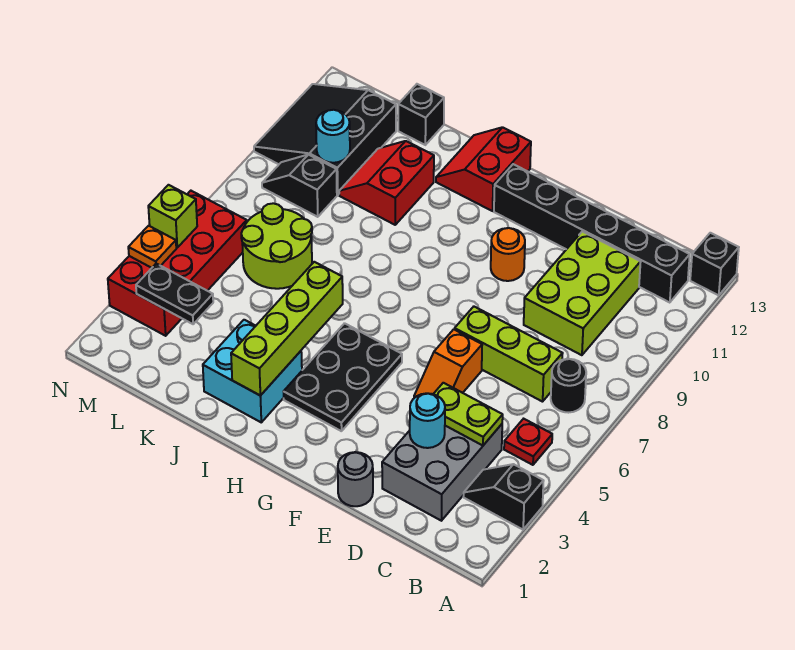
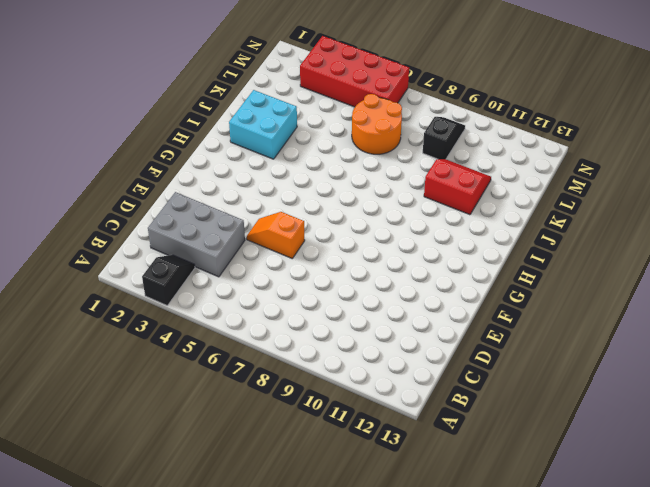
orange round brick K6:L7 level 1 -> lime round brick K6:L7 level 1
none -> black brick A13 level 1
none -> red plate B5 level 1
none -> black round brick B7 level 1

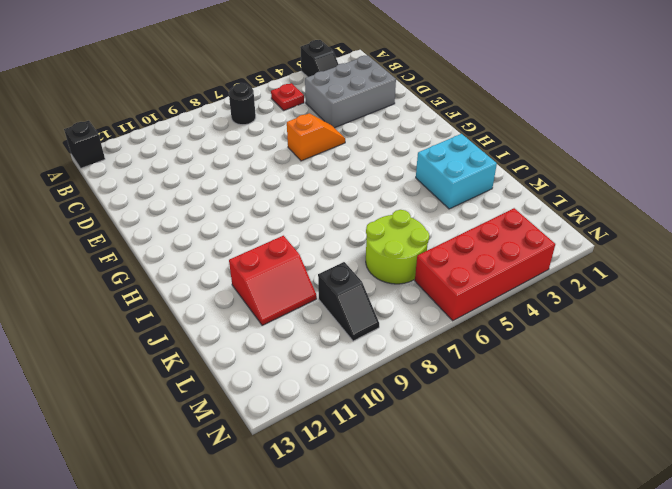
none -> black brick B12:G12 level 1
none -> lime brick C7:E7 level 1
none -> lime brick C9:D11 level 1

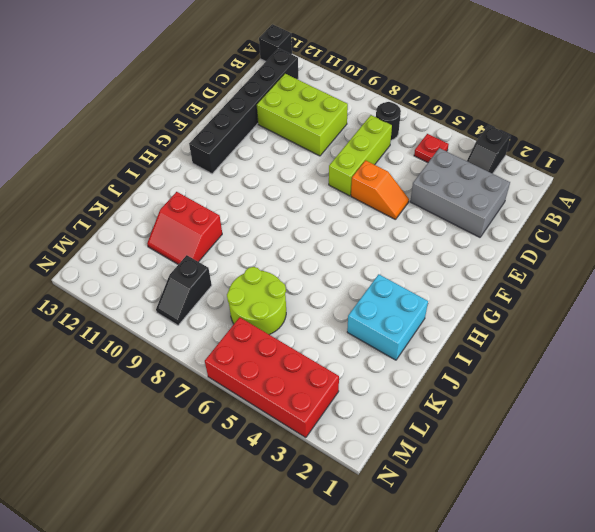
none -> grey round brick E1 level 1
none -> orange round brick F10 level 1
none -> black plate G3:H5 level 1

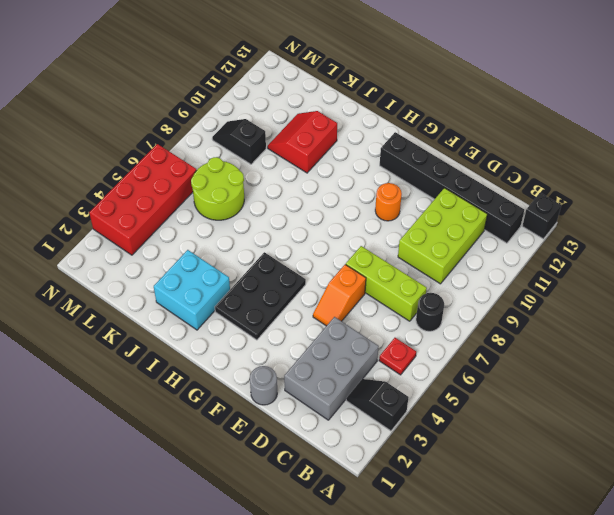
none -> red slope H12:I13 level 1 top H
none -> black brick K13 level 1
none -> black slope L10:N12 level 1 top L

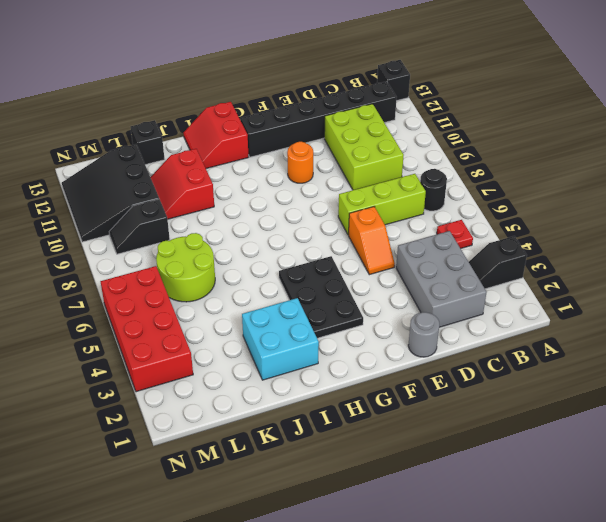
none -> lime plate C4:D4 level 2
none -> cyan round brick D3 level 2
none -> lime brick I2:I5 level 2

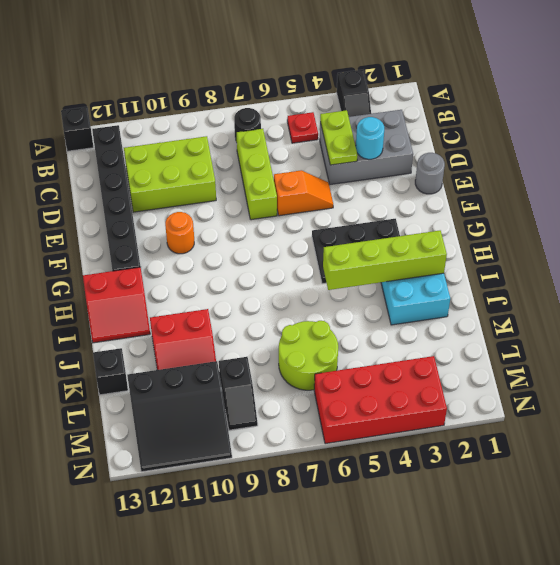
none -> black plate L3:M3 level 2
none -> cyan round brick L10 level 2
none -> orange plate N4 level 2

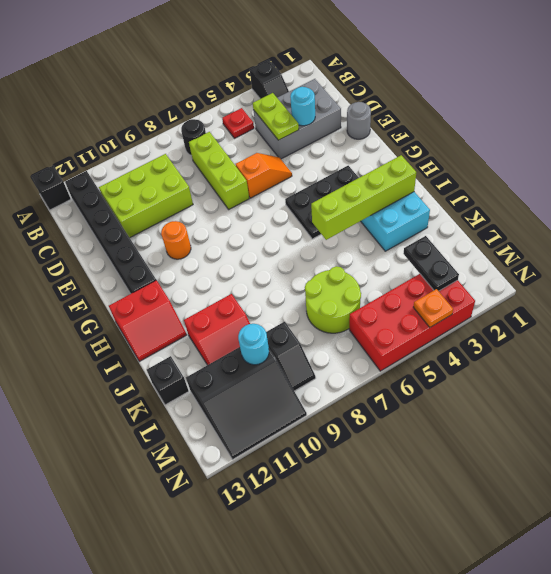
none -> lime brick N5 level 2

